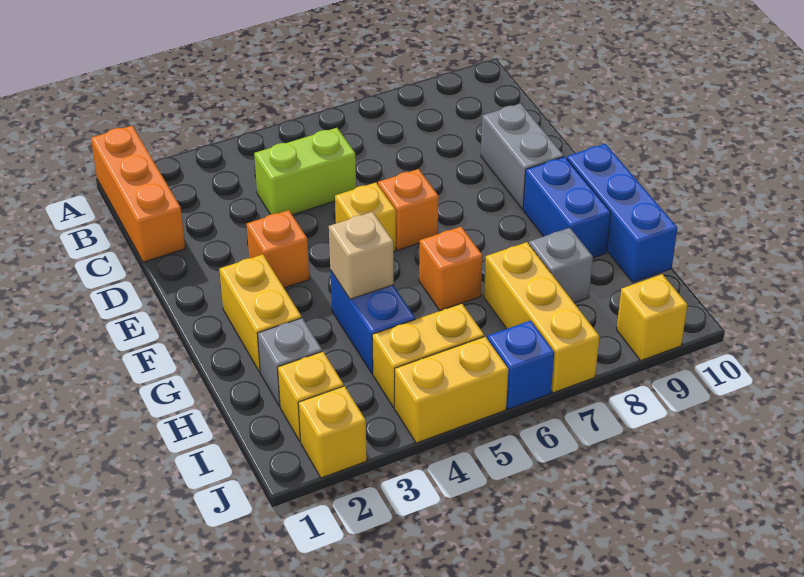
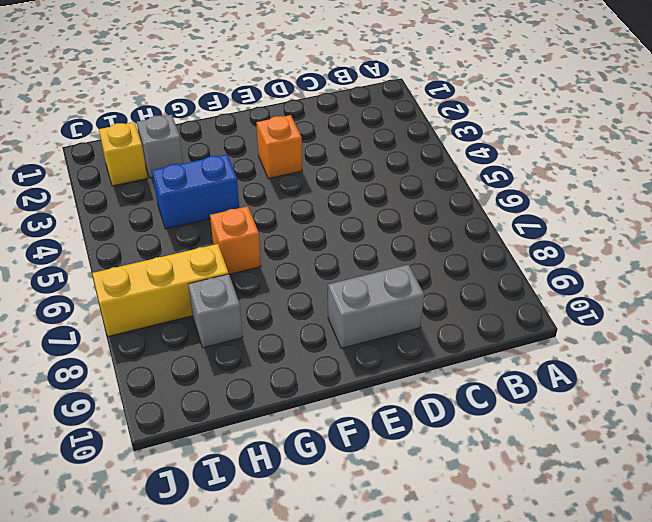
none -> orange brick A1:C1 level 1
none -> lime brick C4:C5 level 1
none -> yellow brick E5 level 1

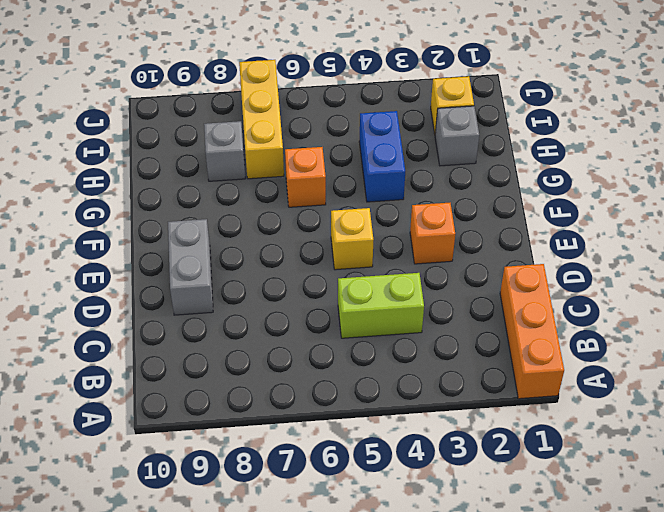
none -> orange brick E6 level 1
none -> yellow brick F2:G2 level 1
none -> blue brick F9:G9 level 1

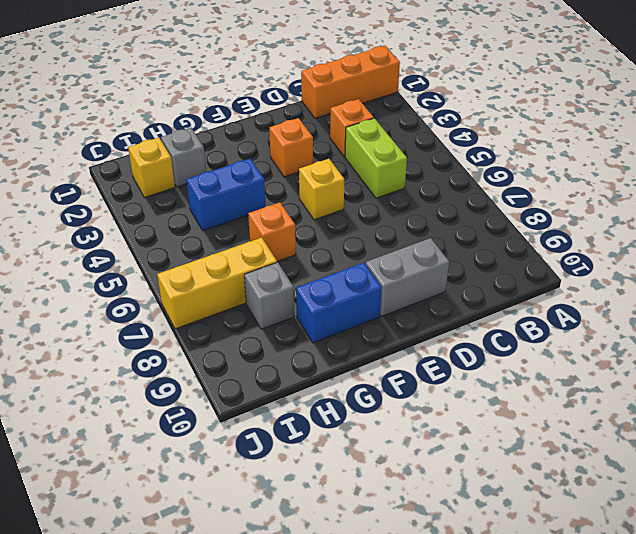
orange brick C3 level 1 -> orange brick E6 level 1
none -> yellow brick F2:G2 level 1
none -> blue brick F10:H10 level 1
none -> yellow brick I4:I5 level 1

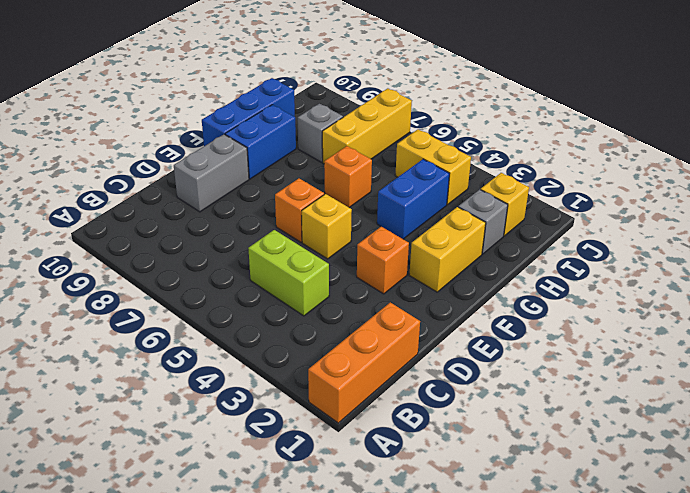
none -> yellow brick J2 level 1
none -> yellow brick J4:J5 level 1
none -> blue brick J6 level 1

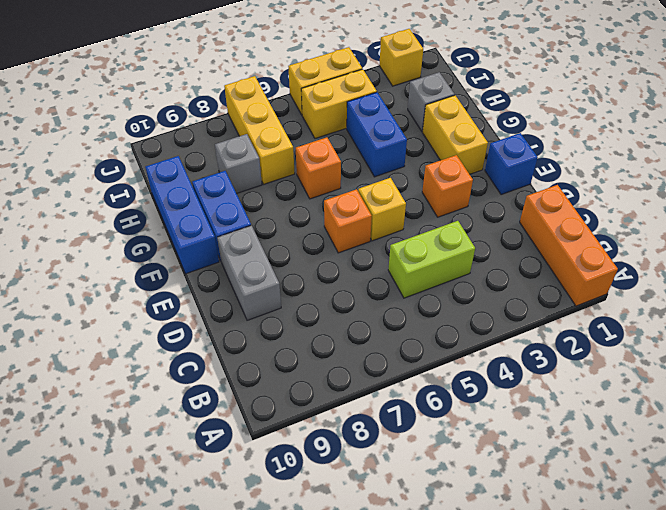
blue brick E1 level 1 -> blue brick J6 level 1
none -> yellow brick I2 level 1
none -> yellow brick J9 level 1
none -> tan brick G4 level 2

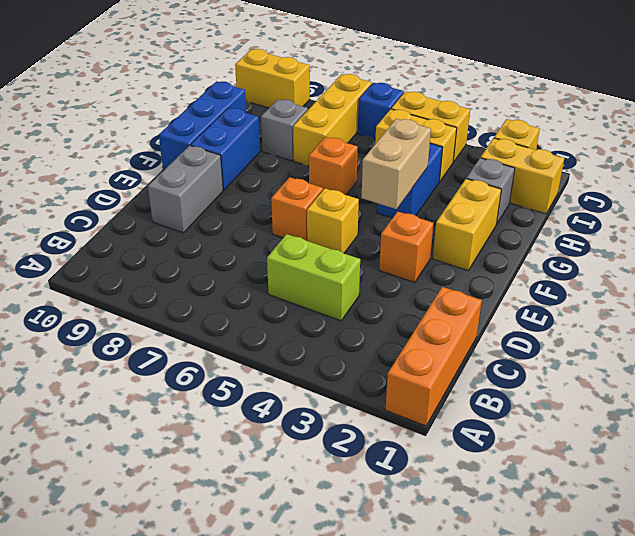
tan brick F4:G4 level 2 -> tan brick G4 level 2
yellow brick I1:I2 level 1 -> yellow brick I2 level 1
yellow brick J9:J10 level 1 -> yellow brick J9 level 1

